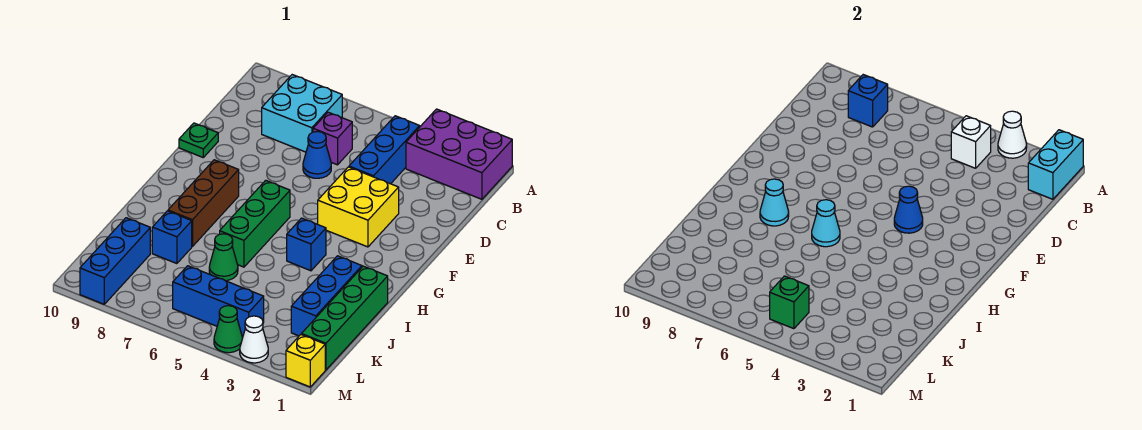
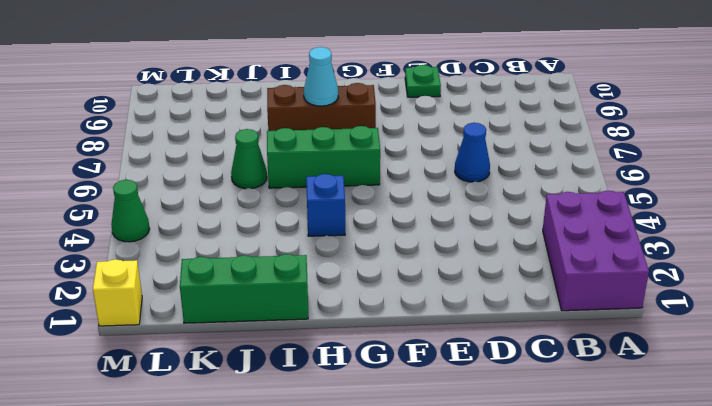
green brick I1:K1 level 1 -> green brick I1:L1 level 1
none -> blue brick B4:D4 level 1
none -> cyan brick B7:C8 level 1
none -> purple brick C6 level 1

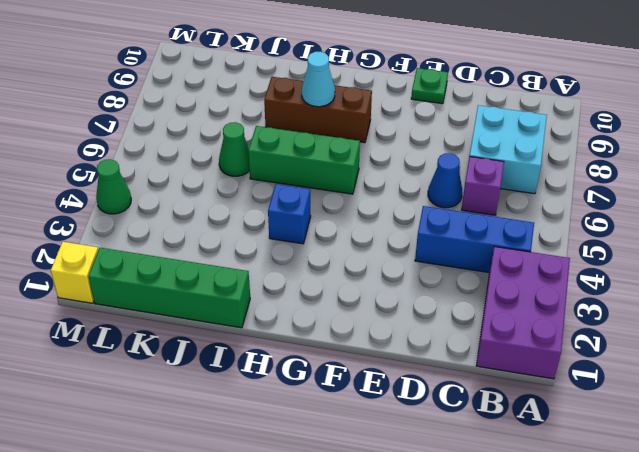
none -> yellow brick E3:F4 level 1
none -> blue brick I2:K2 level 1
none -> blue brick J8 level 1

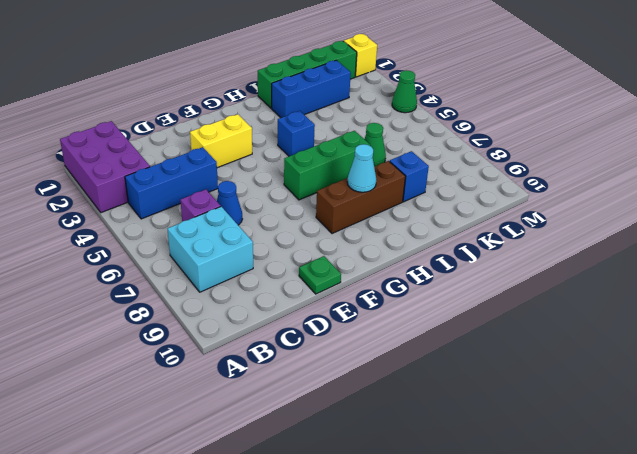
yellow brick E3:F3 level 1 -> yellow brick E3:F4 level 1
none -> blue brick K9:M9 level 1
none -> blue brick L4:L6 level 1
none -> white cone M3 level 1

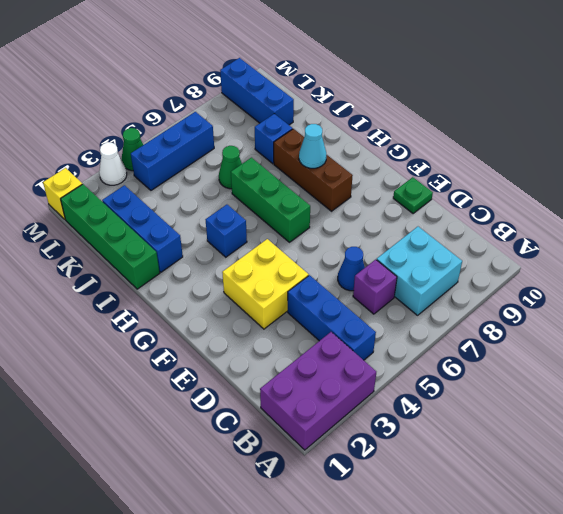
none -> cyan brick A1:B1 level 2
none -> white cone A3 level 2
none -> white brick B4 level 2

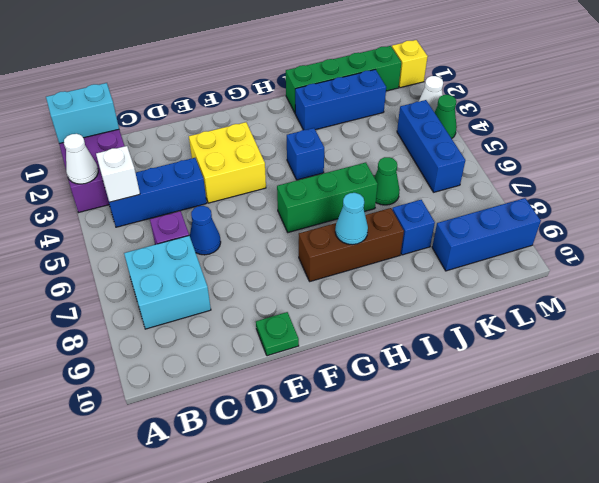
none -> blue brick B8 level 2
none -> blue cone F4 level 2
none -> cyan cone H6 level 2

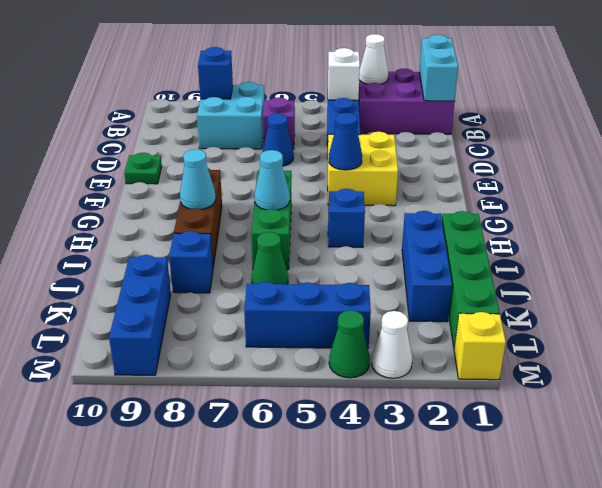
none -> green brick L5 level 2

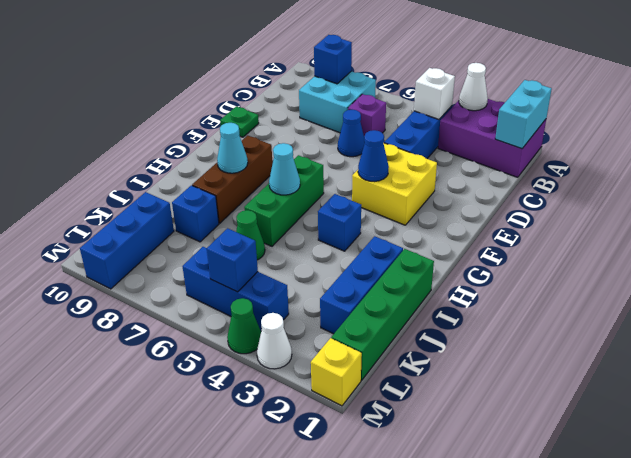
blue brick L5 level 2 -> green brick L5 level 2

